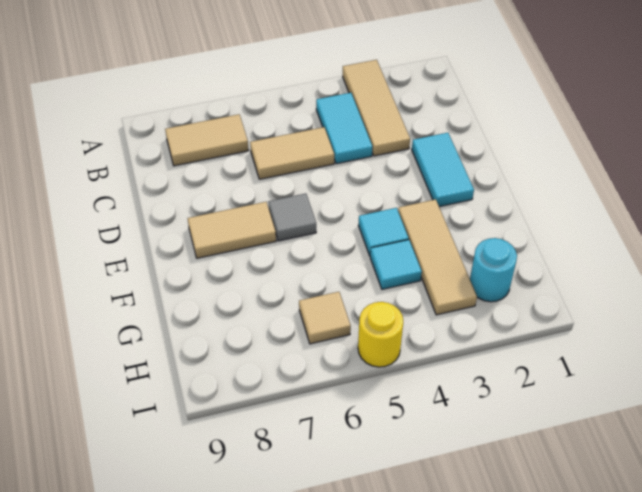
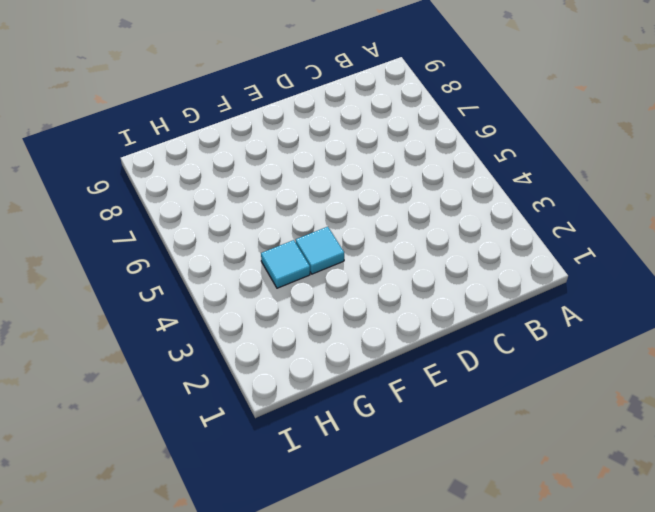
none -> tan tile A3:C3 level 1
none -> cyan tile B4:C4 level 1
none -> tan tile B7:B8 level 1

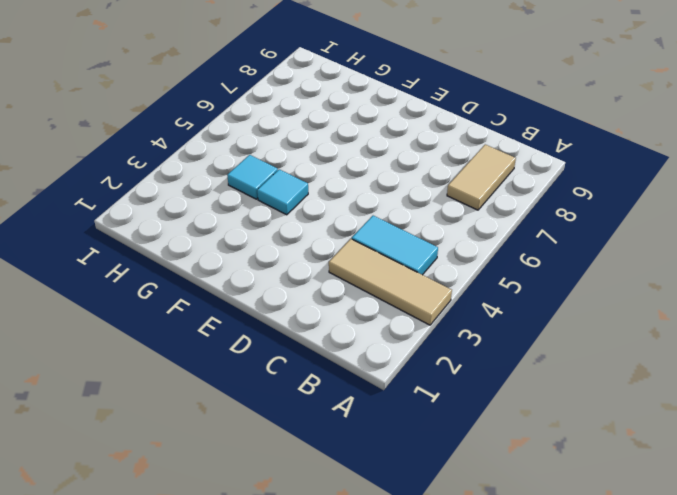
none -> tan tile C5:C6 level 1
none -> cyan tile D2:E2 level 1
none -> grey tile E6 level 1

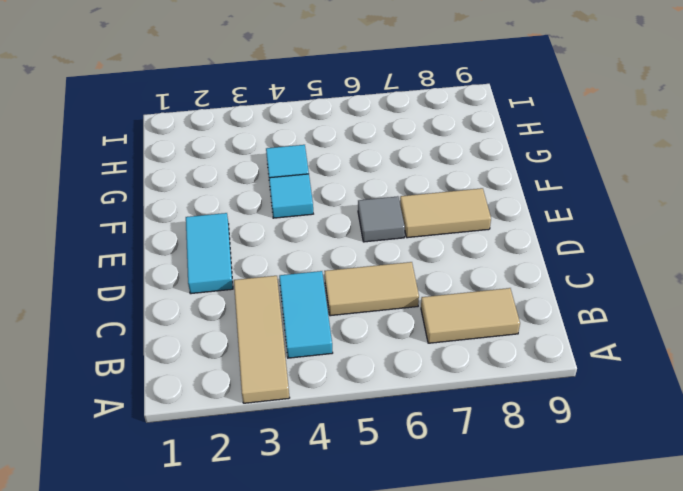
none -> tan tile F3:H3 level 1
none -> cyan round brick H2 level 1
none -> tan tile H6 level 1

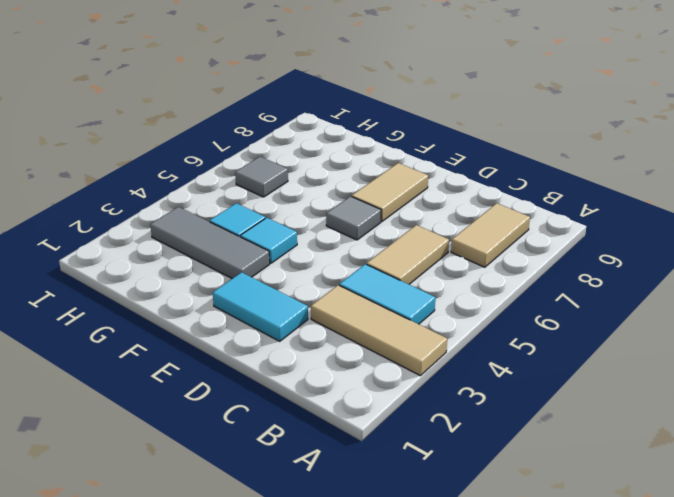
grey tile F3:H3 level 1 -> tan tile F3:H3 level 1
grey tile H6 level 1 -> tan tile H6 level 1
none -> cyan round brick H2 level 1
none -> yellow round brick I5 level 1

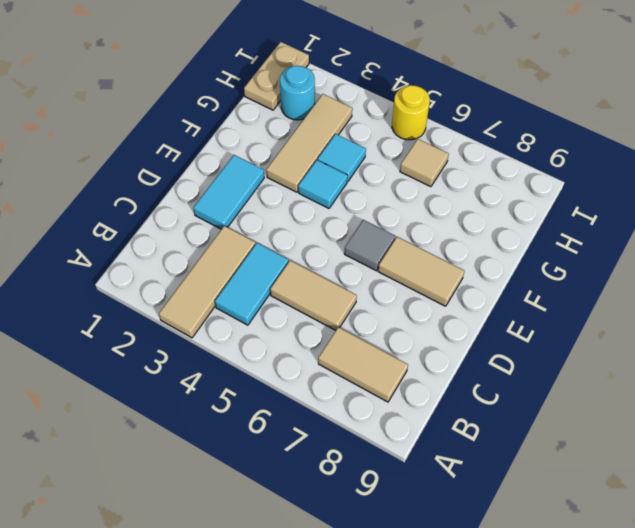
tan plate H1:I1 level 1 -> none

